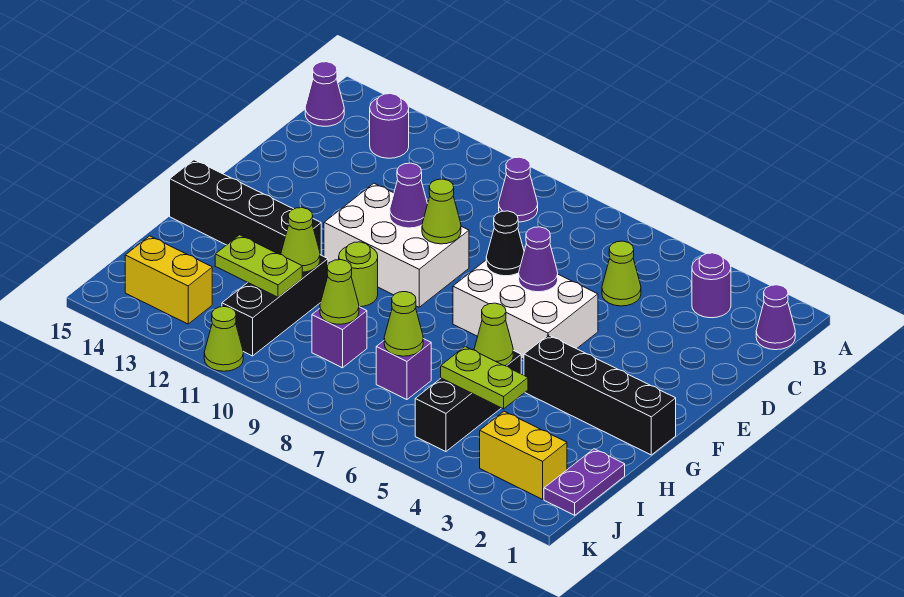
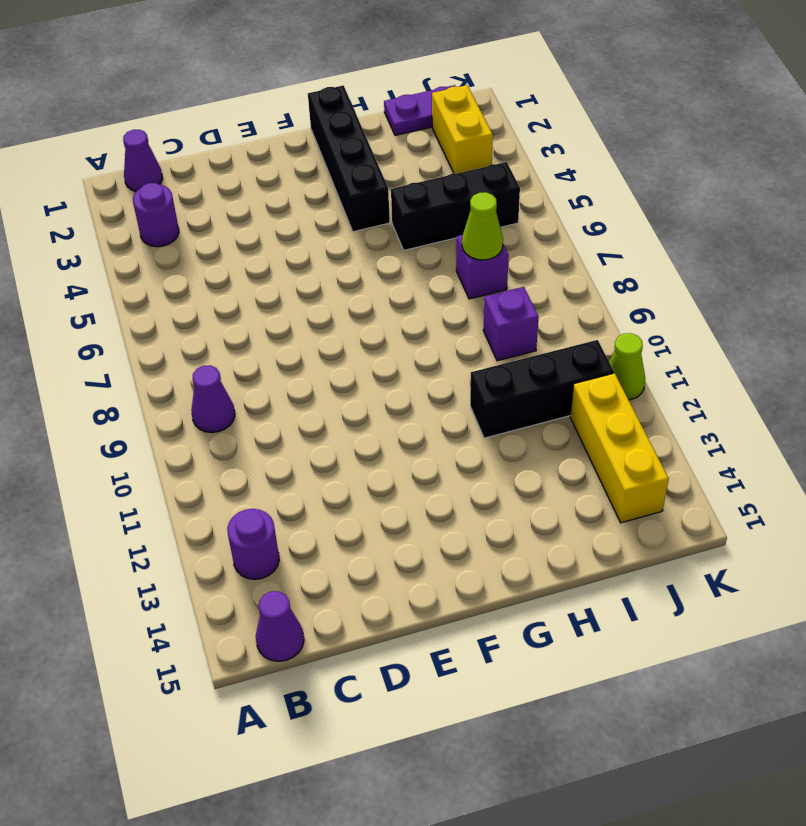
yellow brick J12:J14 level 1 -> yellow brick J13:J14 level 1
none -> lime cone C5 level 1
none -> white brick E5:F7 level 1
none -> white brick E9:F11 level 1

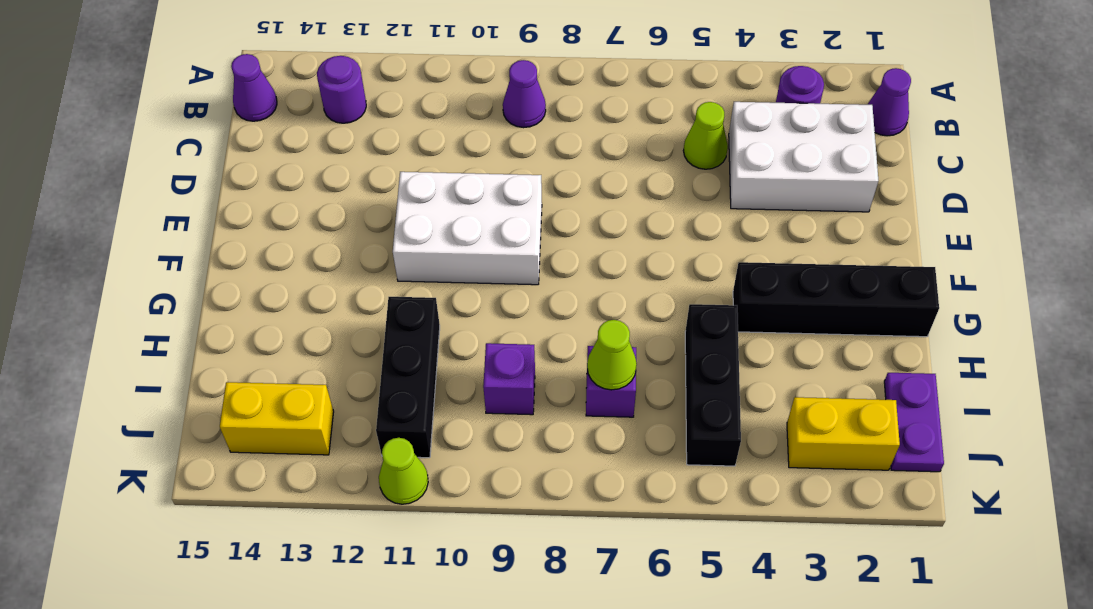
white brick C2:D4 level 1 -> white brick E5:F7 level 1
none -> lime round brick G10 level 1
none -> black brick G12:G15 level 1
none -> purple cone E6 level 2

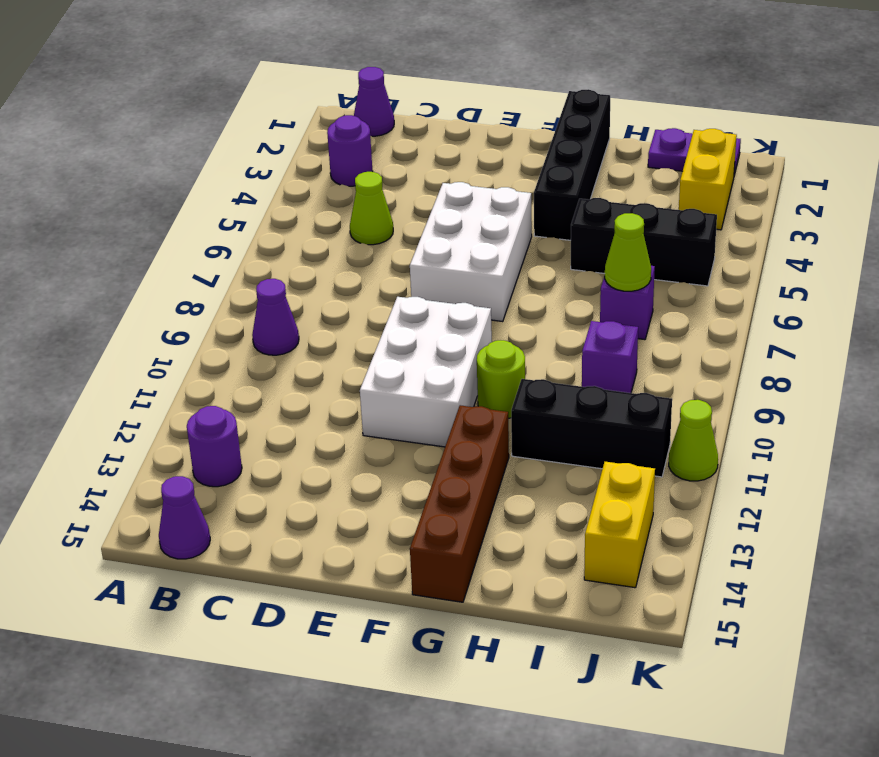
brown brick G12:G15 level 1 -> black brick G12:G15 level 1
none -> purple cone E6 level 2
none -> black cone E7 level 2
none -> lime cone E9 level 2

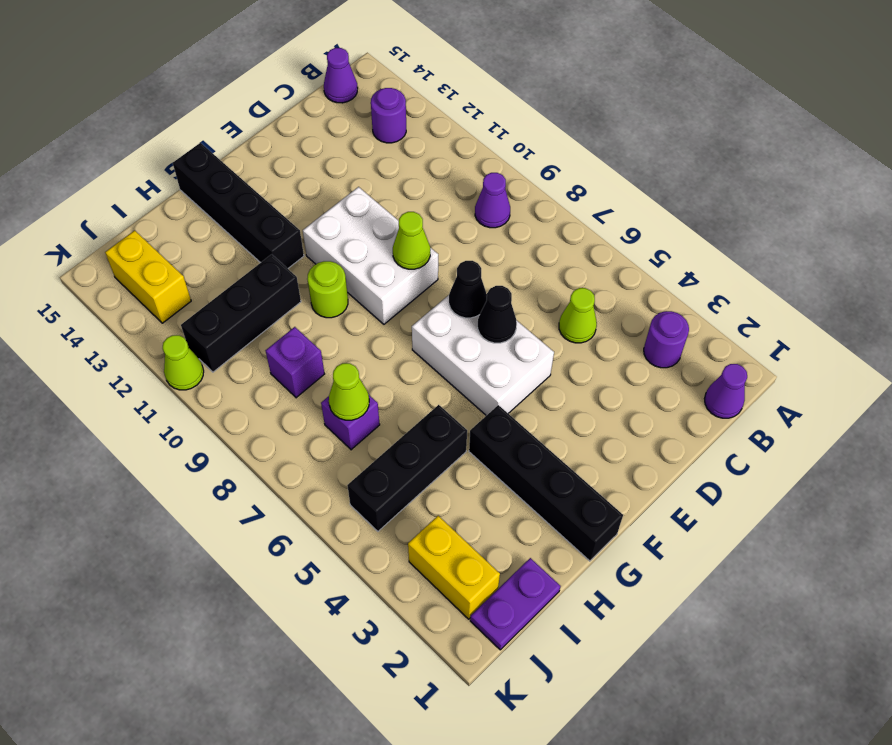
black cone E6 level 2 -> purple cone E6 level 2
none -> purple cone E10 level 2
none -> lime cone H5 level 2
none -> lime cone H11 level 2

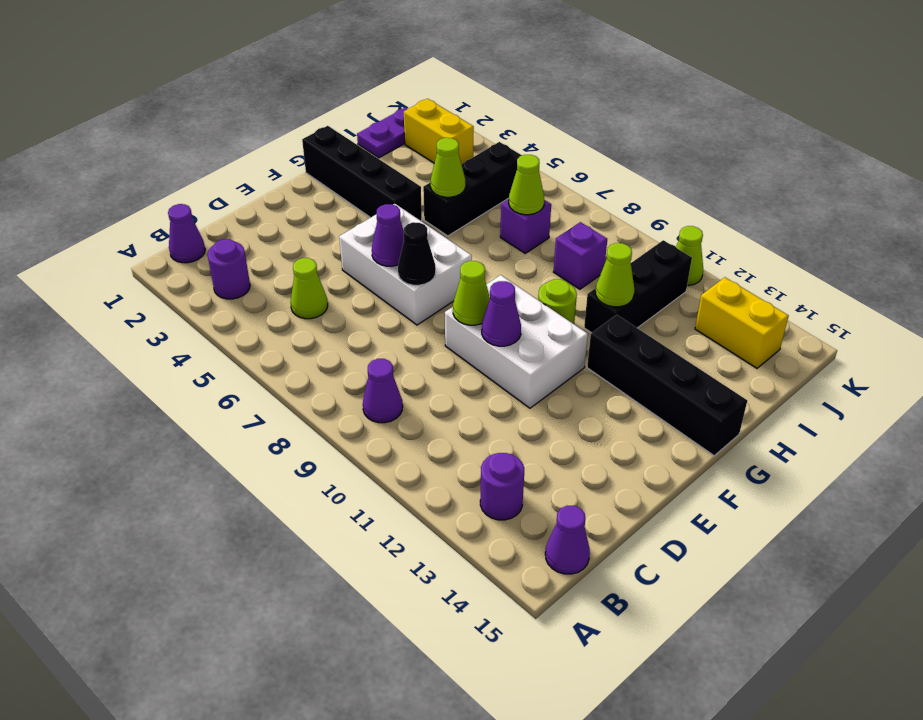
none -> lime plate I4:I5 level 2
none -> lime cone I9 level 2
none -> lime plate I11:I12 level 2

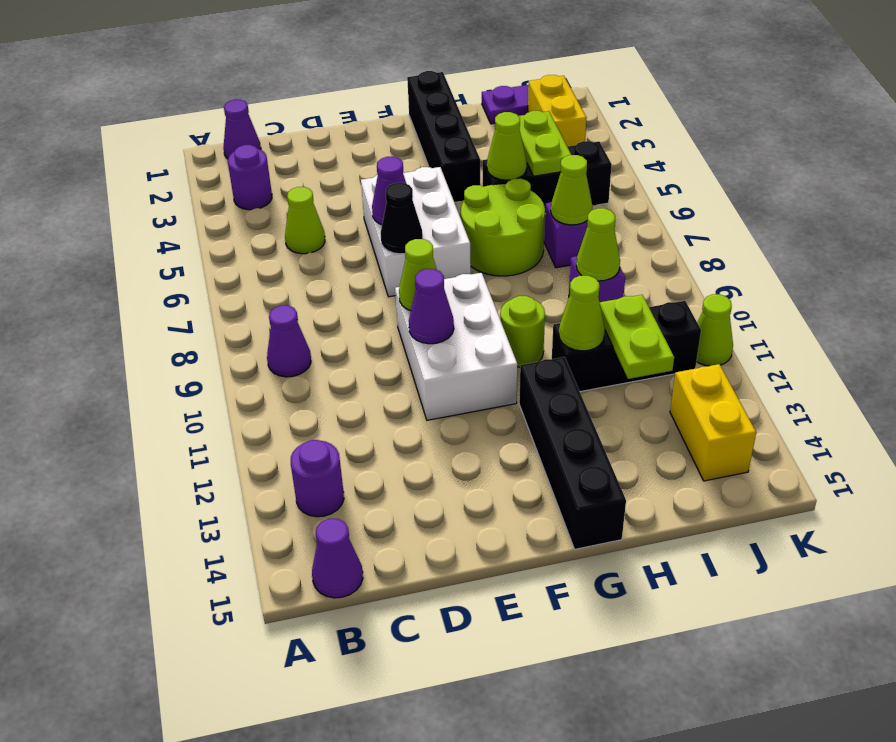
lime round brick G6:H7 level 1 -> none

